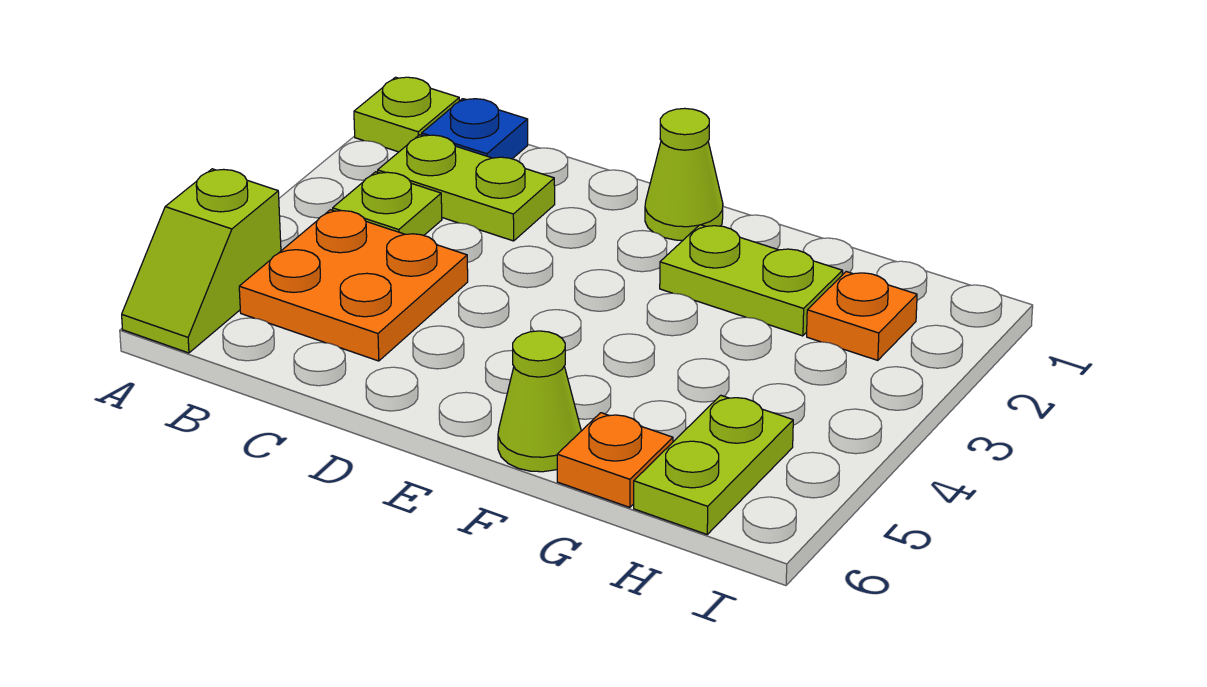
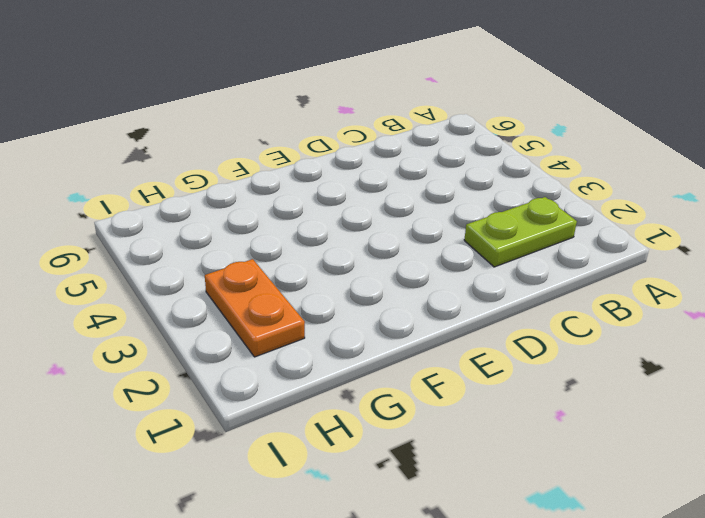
orange plate H2:H3 level 1 -> orange plate H2 level 1
none -> lime plate A1 level 1
none -> lime slope A5:A6 level 1 top 5
none -> blue plate B1 level 1

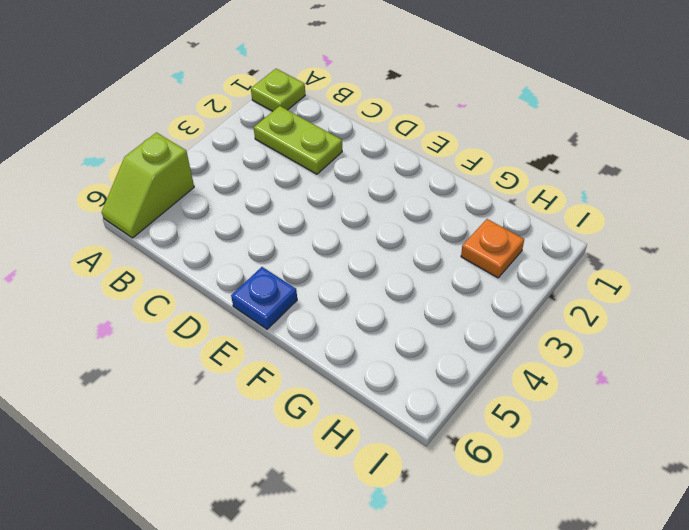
blue plate E6 level 1 -> blue plate B1 level 1
none -> lime plate B3 level 1
none -> orange plate B4:C5 level 1
none -> lime cone E1 level 1

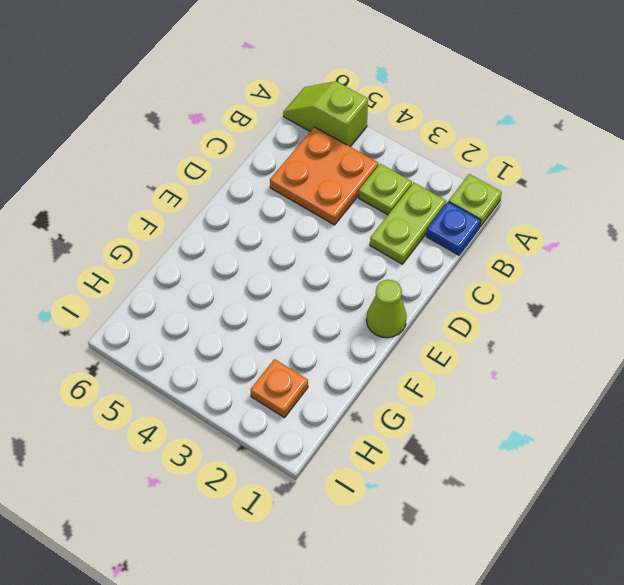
none -> lime plate F2:G2 level 1
none -> lime cone F6 level 1
none -> orange plate G6 level 1

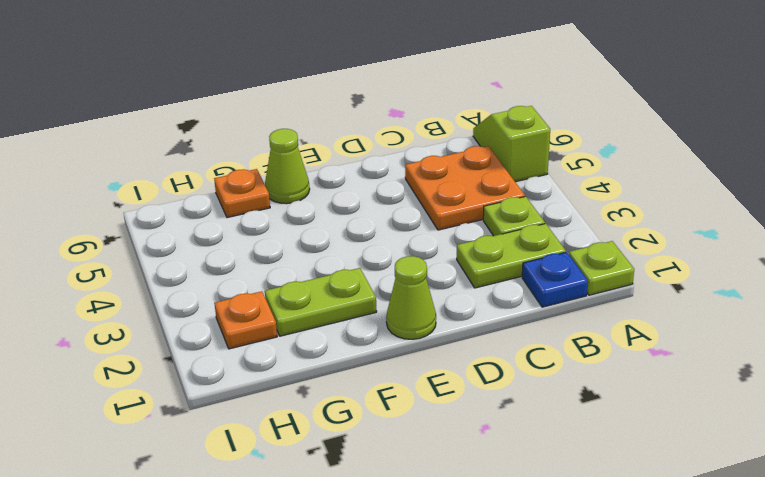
none -> lime plate H5:H6 level 1

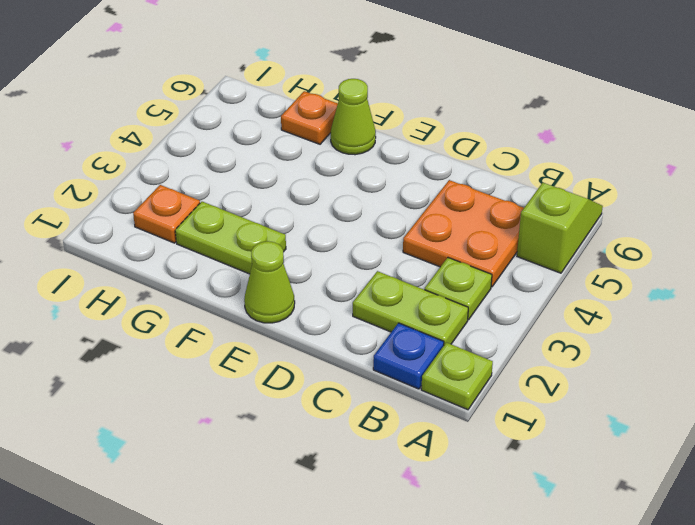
none -> lime plate H5:H6 level 1

